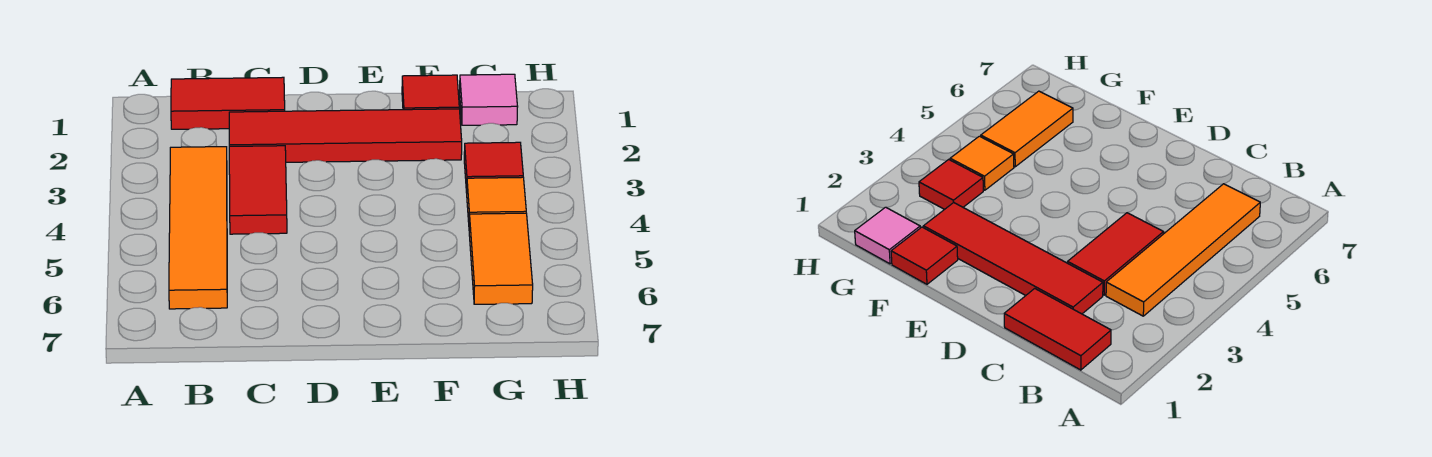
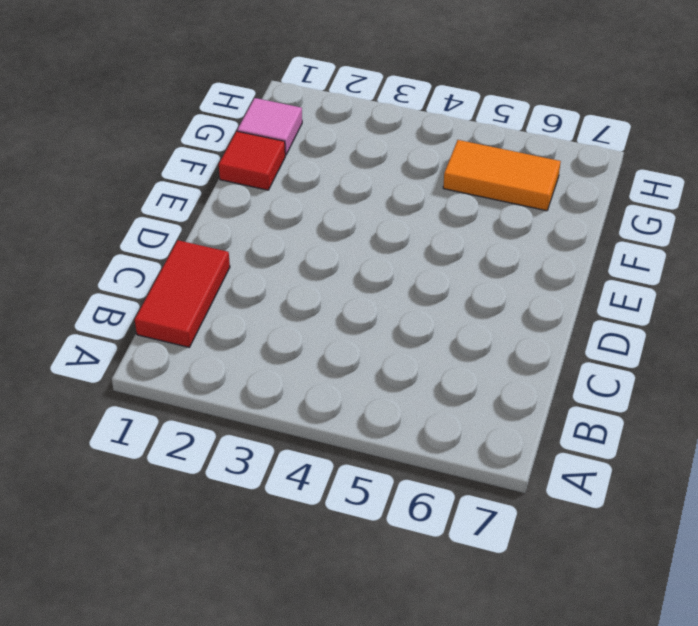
none -> orange tile B3:B6 level 1
none -> red tile C2:F2 level 1

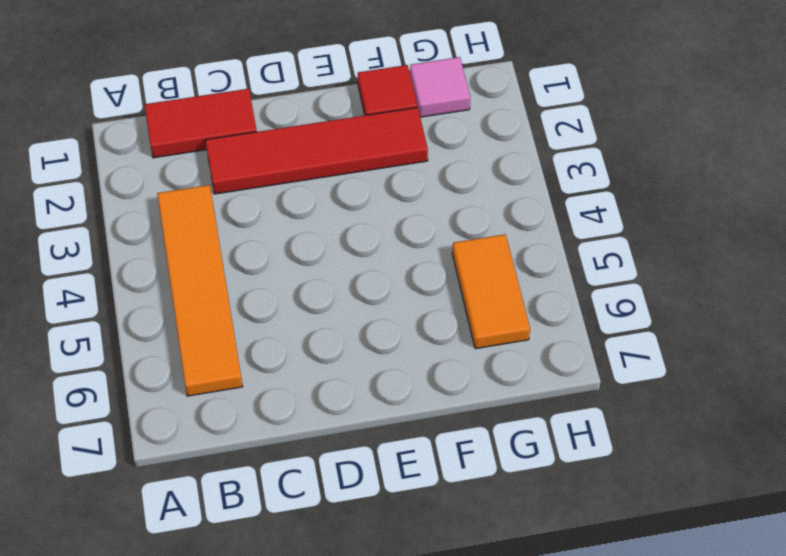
none -> red tile C3:C4 level 1
none -> red tile G3 level 1

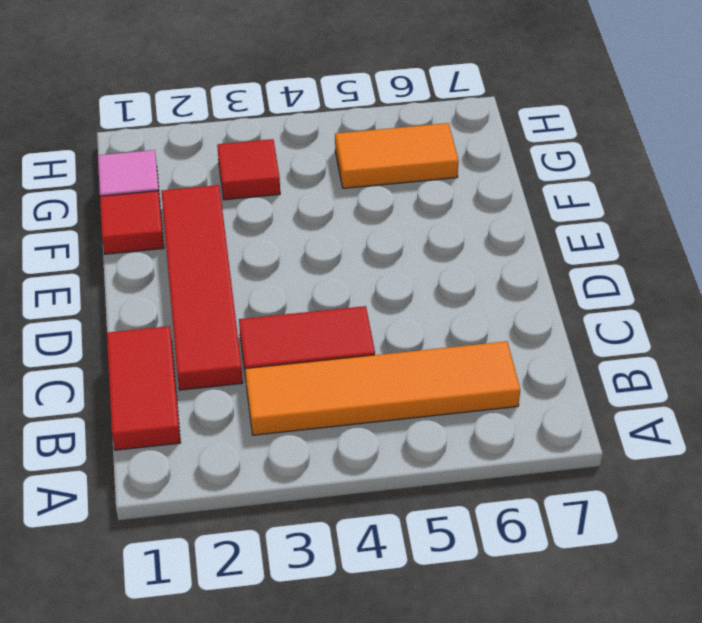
none -> orange tile G4 level 1

